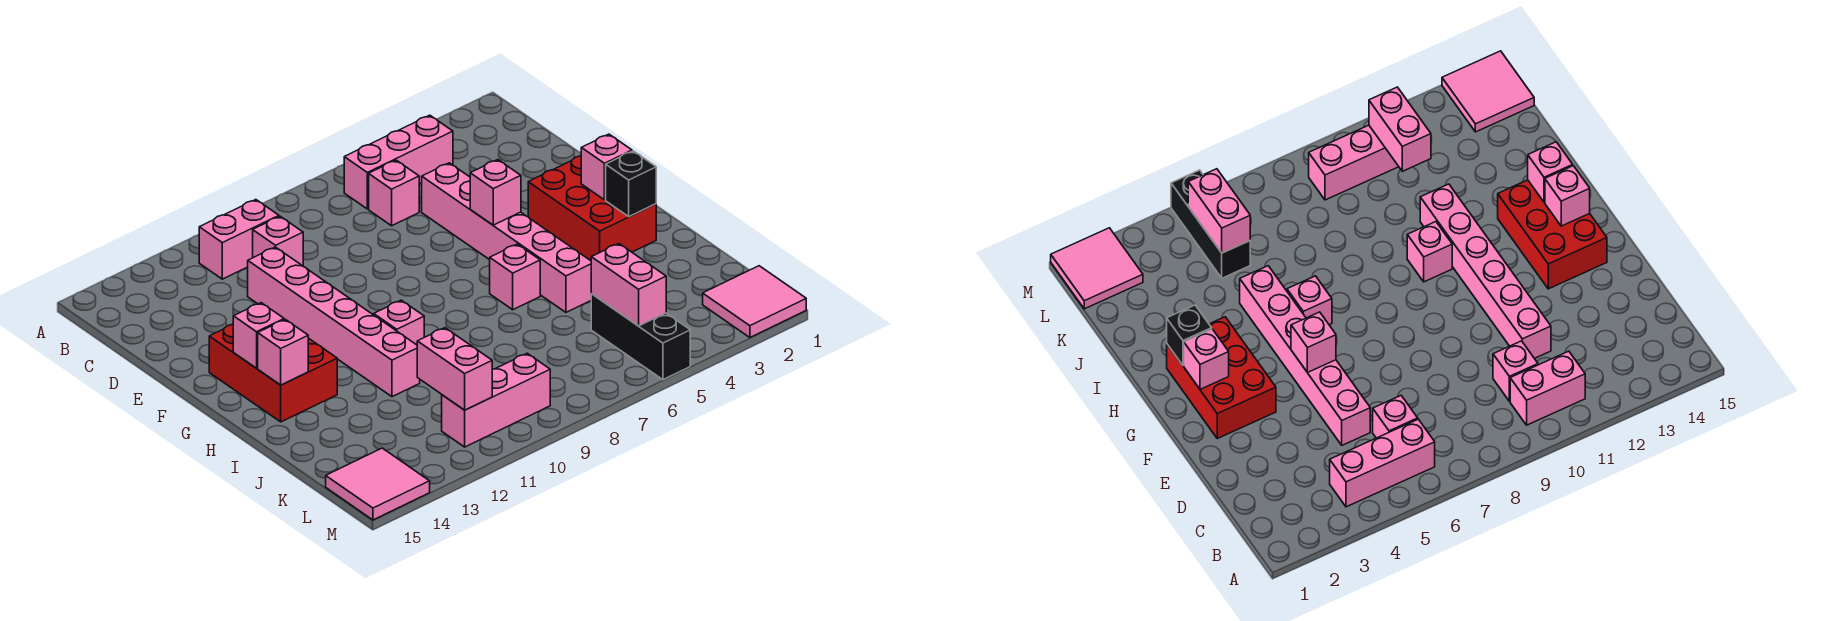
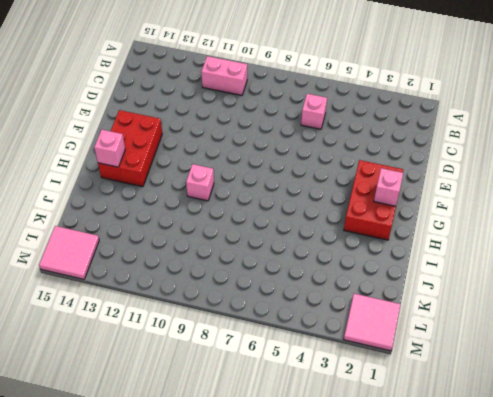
none -> pink brick B4:B6 level 1
none -> pink brick C10 level 1
none -> pink brick D5:I5 level 1

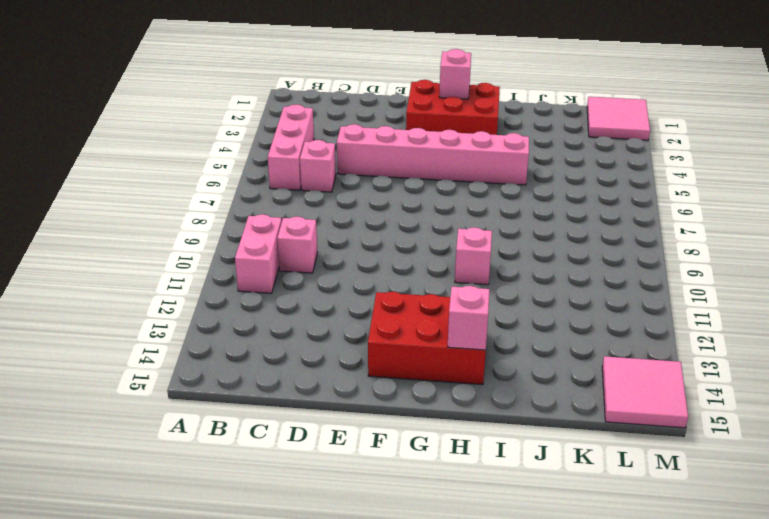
none -> pink brick D11:I11 level 1
none -> pink brick H6 level 1
none -> black brick K5:M5 level 1

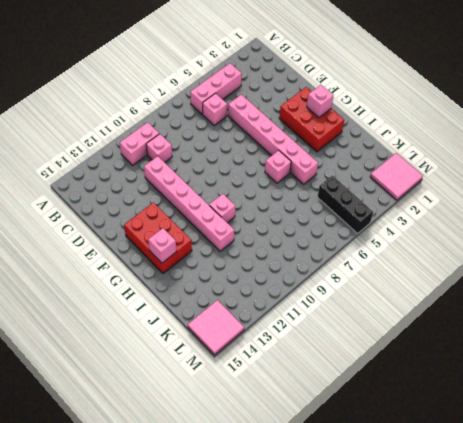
none -> pink brick L9:L11 level 1
none -> pink brick F5 level 2
none -> pink brick G14 level 2

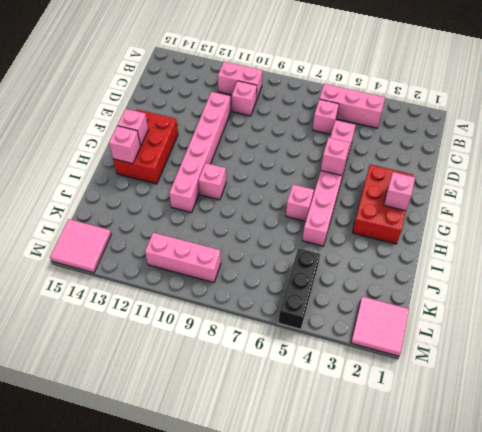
none -> black brick H2 level 2
none -> pink brick K5:L5 level 2
none -> pink brick K11:L11 level 2

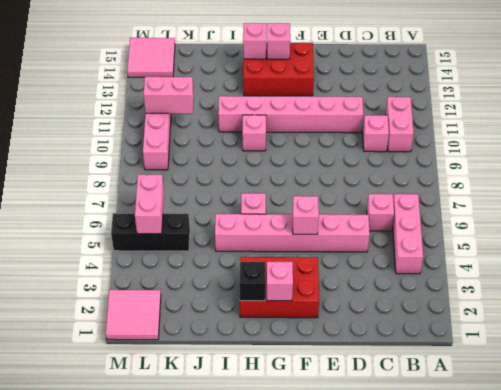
pink brick L5:L6 level 2 -> pink brick K5:L5 level 2

